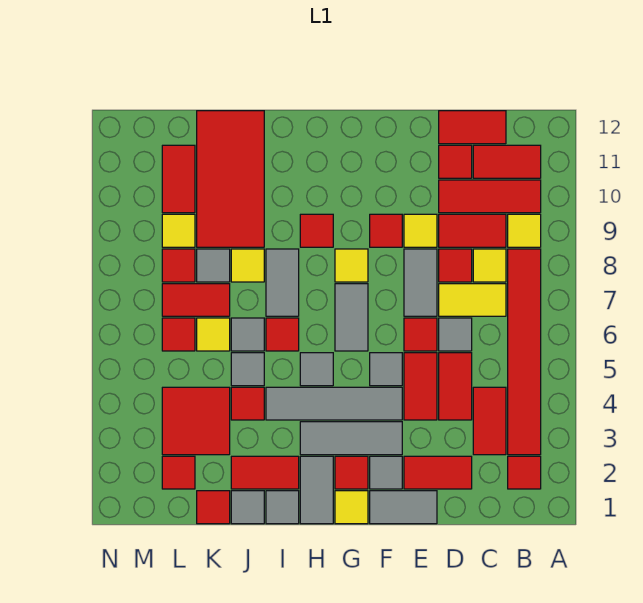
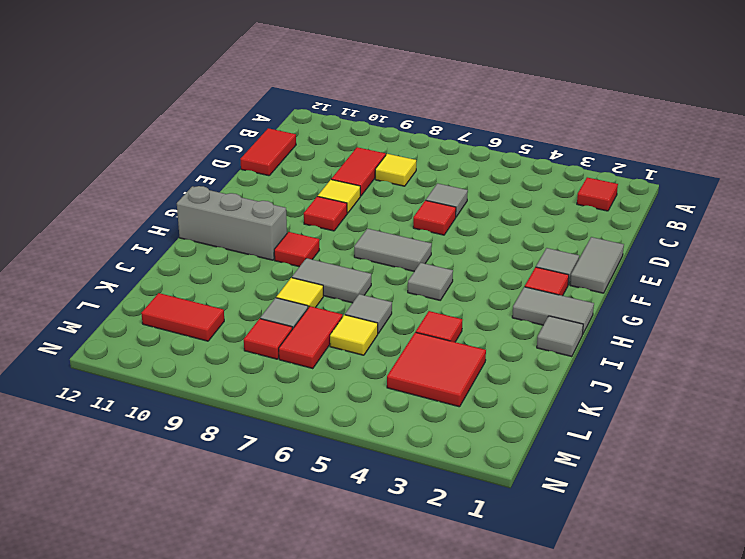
grey brick H10:H12 level 1 -> none
none -> red tile B3:B8 level 1
none -> yellow tile B9 level 1
none -> red tile B10:D10 level 1
none -> red tile B11:C11 level 1

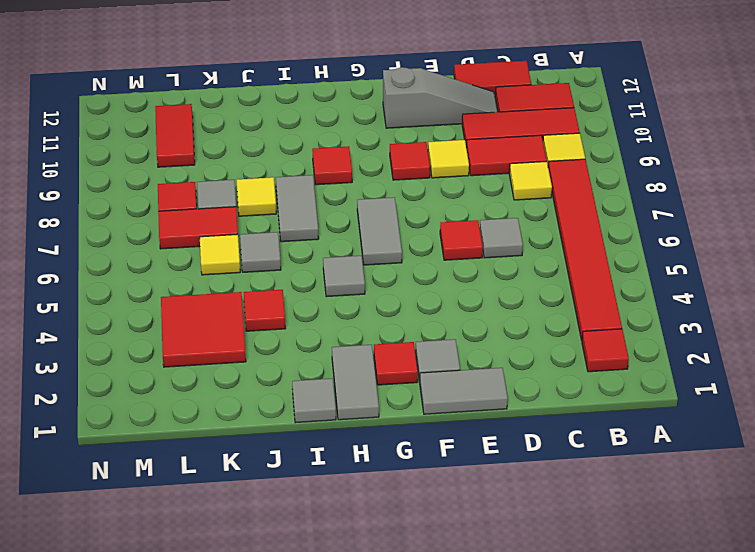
grey slope D11:F11 level 1 top F -> red tile D11 level 1
none -> red tile C3:C4 level 1
none -> yellow tile C7:D7 level 1
none -> red tile D2:E2 level 1
none -> red tile D4:D5 level 1

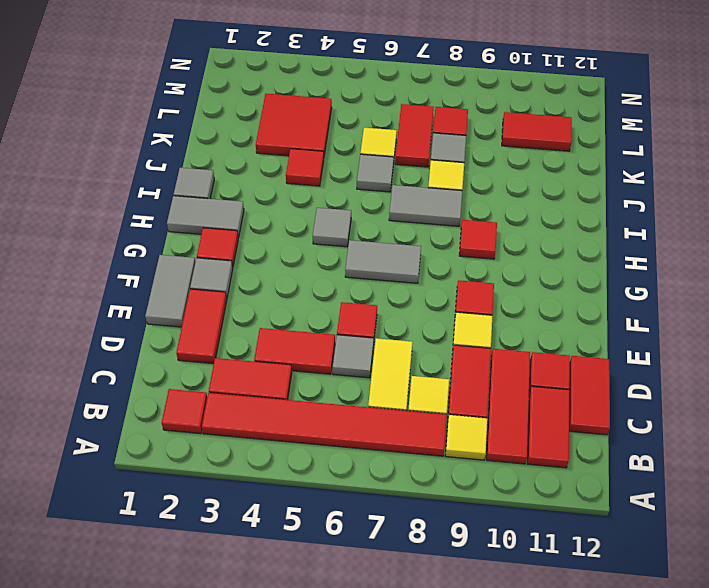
none -> red tile D8 level 1
none -> red tile E4:E5 level 1
none -> grey tile E7:E8 level 1
none -> grey tile F3:H3 level 1

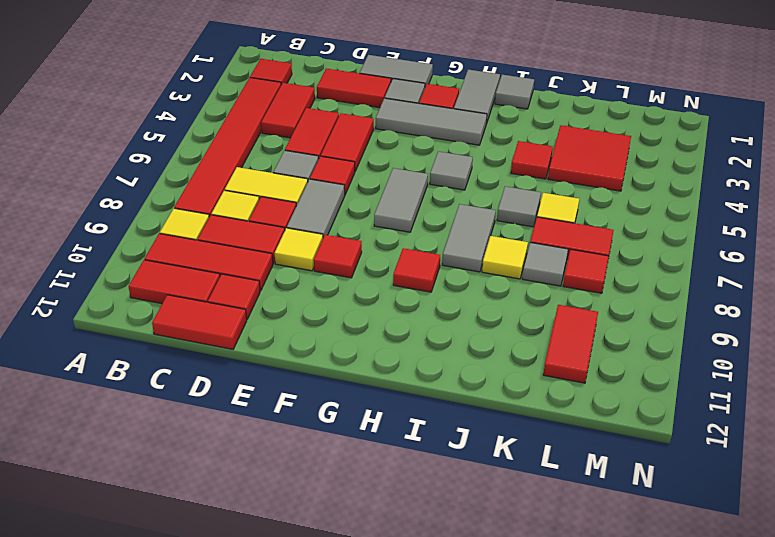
none -> grey tile F4:I4 level 1
none -> grey tile F5 level 1
none -> yellow tile G1 level 1
none -> yellow tile G8 level 1

